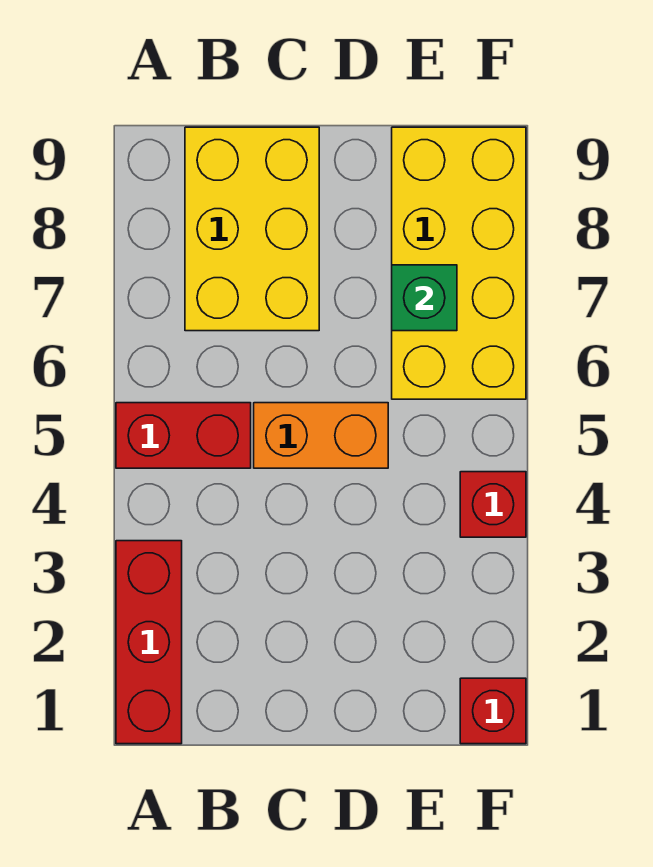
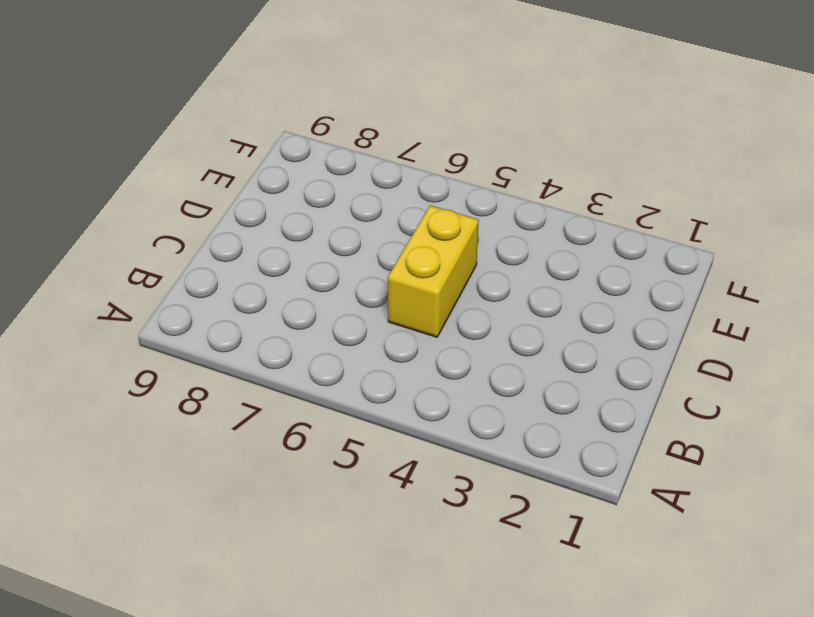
yellow brick C5:D5 level 1 -> orange brick C5:D5 level 1
none -> red brick A1:A3 level 1
none -> red brick A5:B5 level 1

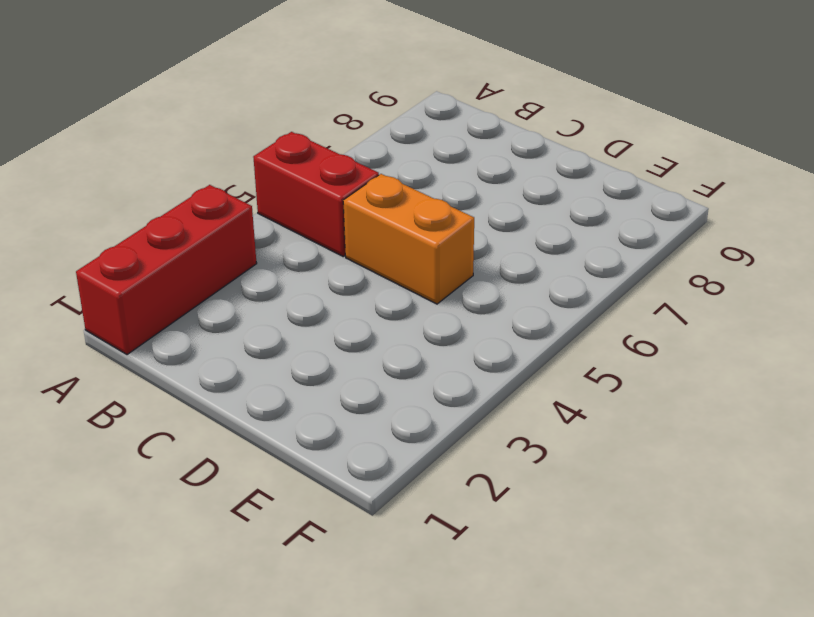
none -> yellow brick B7:C9 level 1
none -> yellow brick E6:F9 level 1

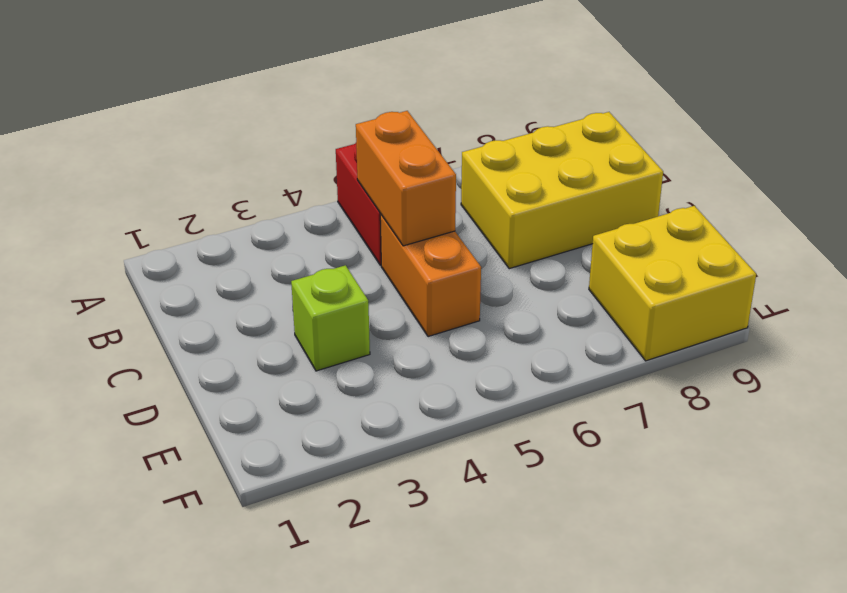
orange brick B5:C5 level 2 -> none
lime brick D3 level 1 -> none
yellow brick E8:F9 level 1 -> yellow brick E6:F9 level 1
none -> red brick A1:A3 level 1
none -> red brick F1 level 1

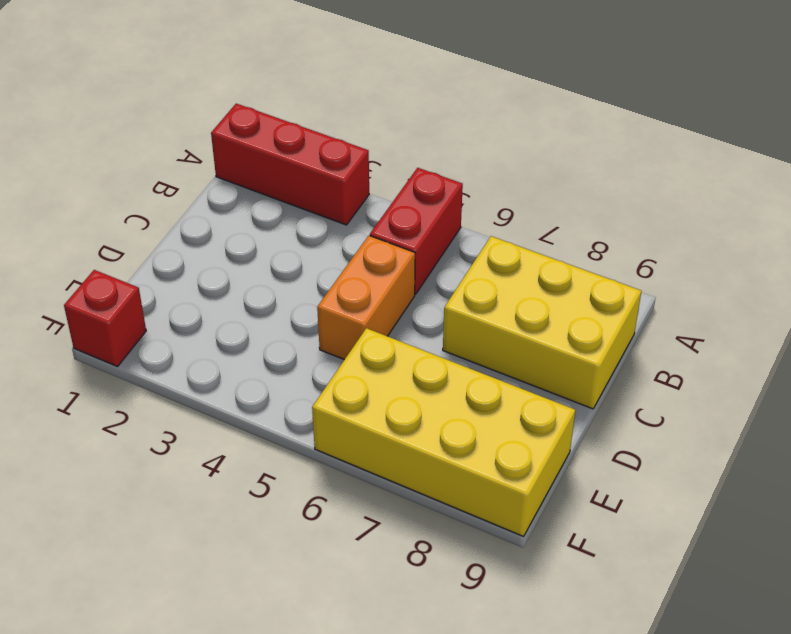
none -> red brick F4 level 1
none -> green brick E7 level 2

